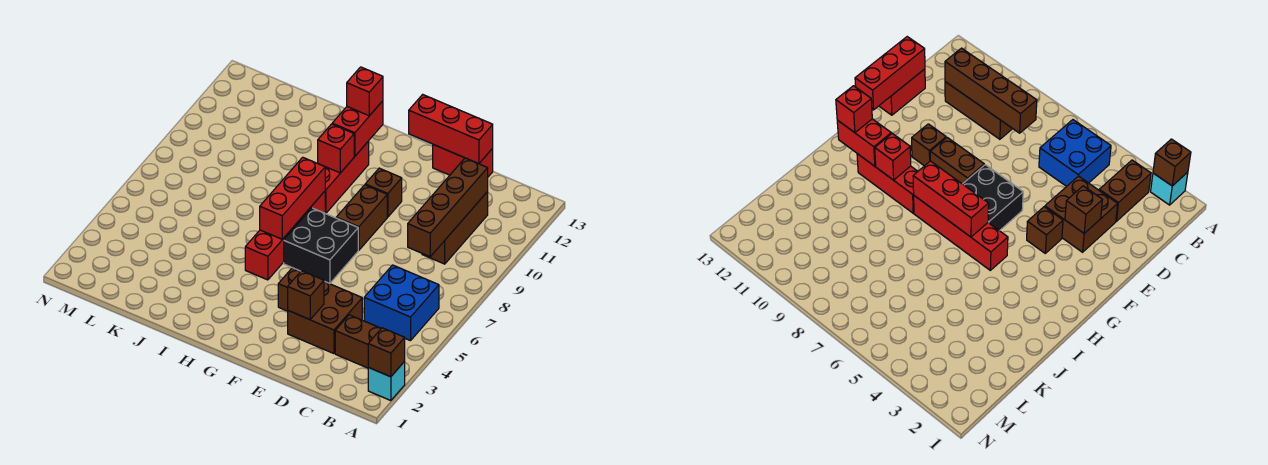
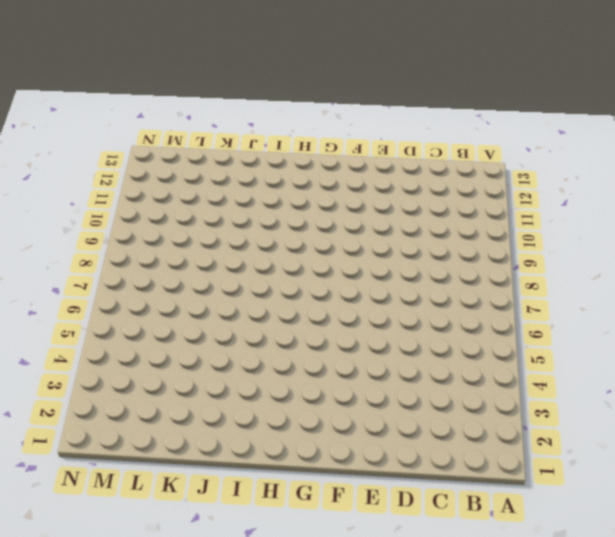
none -> cyan brick A2 level 1
none -> brown brick B3:C3 level 1
none -> blue brick B5:C6 level 1

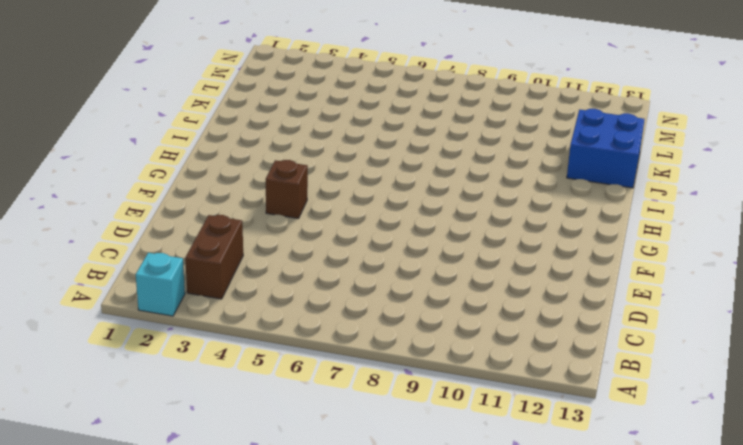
blue brick J12:K13 level 1 -> blue brick B5:C6 level 1
none -> brown brick C9:C11 level 1
none -> brown brick D3:E4 level 1
none -> red brick D13:E13 level 1

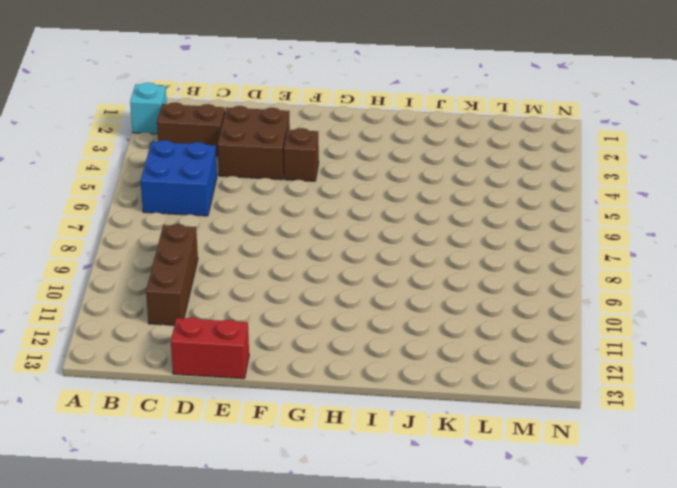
none -> black brick F6:G7 level 1
none -> brown brick F8:F9 level 1
none -> brown brick F10 level 1

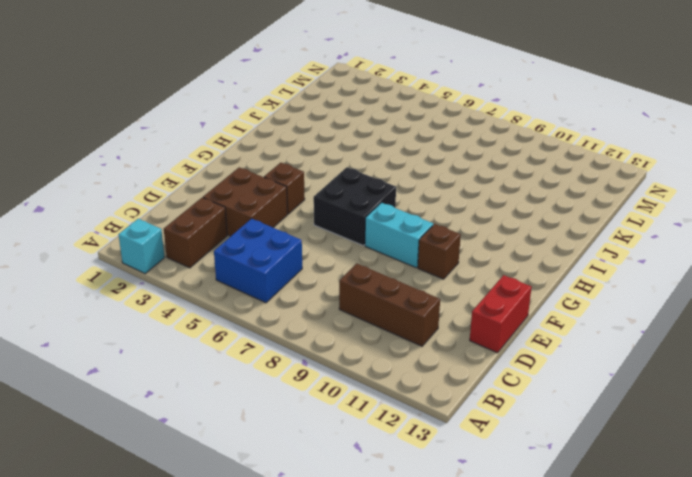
cyan brick F8:F9 level 1 -> brown brick F8:F9 level 1
none -> red brick H5:H8 level 1
none -> red brick H9:H11 level 1
none -> brown brick A2 level 2

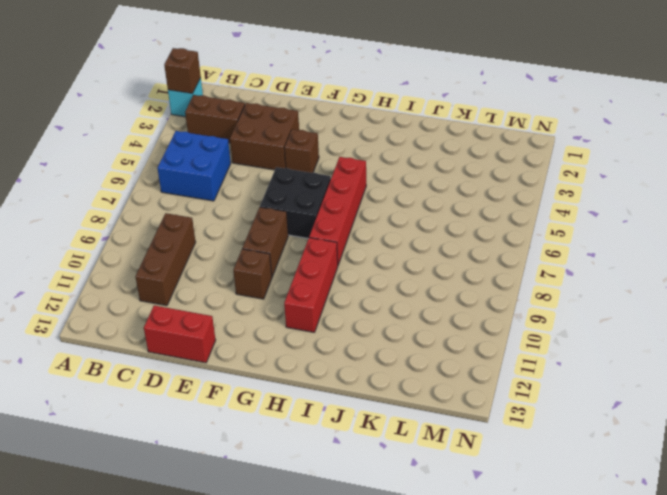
none -> brown brick C8:C11 level 2
none -> red brick D13:F13 level 2
none -> brown brick E3 level 2

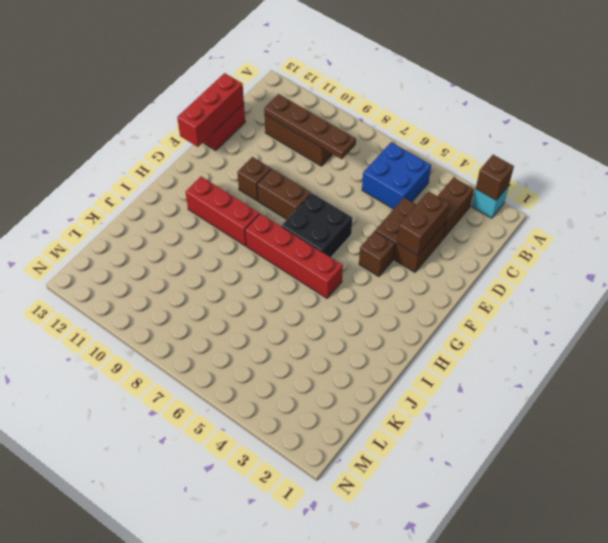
brown plate C8:C11 level 2 -> brown brick C8:C11 level 2
brown brick D3:E3 level 2 -> brown brick E3 level 2
none -> red brick H6:H8 level 2
none -> red brick H10 level 2
none -> red brick H11:H12 level 2

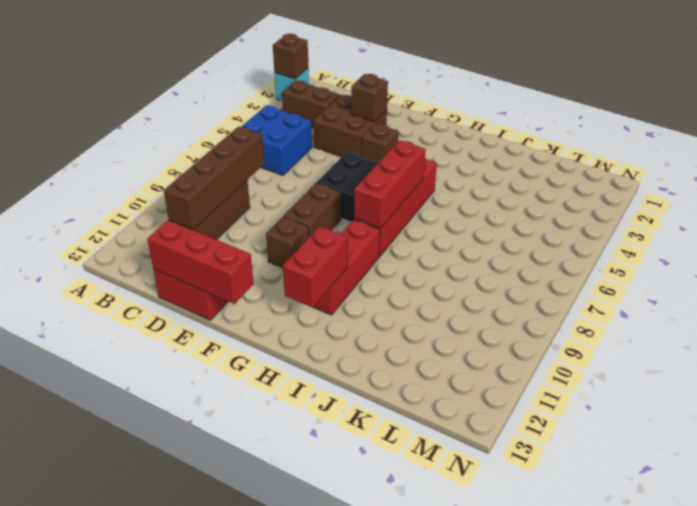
none -> red brick H10 level 2
none -> red brick H12 level 3

